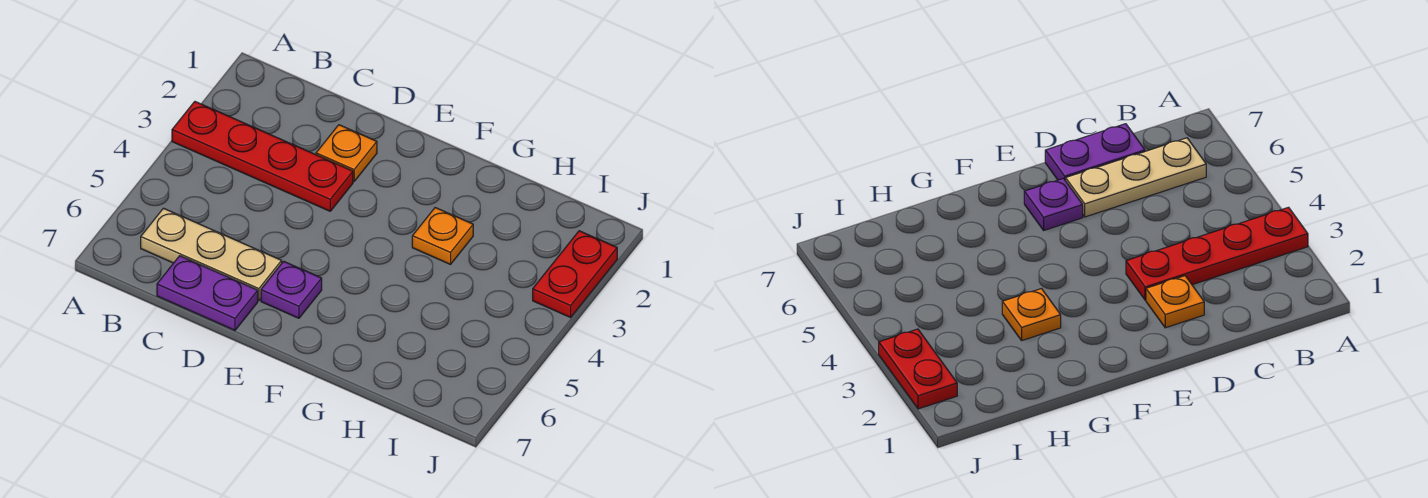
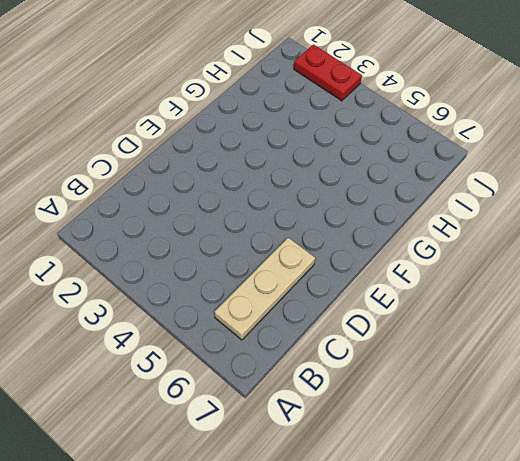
none -> red plate A3:D3 level 1
none -> purple plate C7:D7 level 1

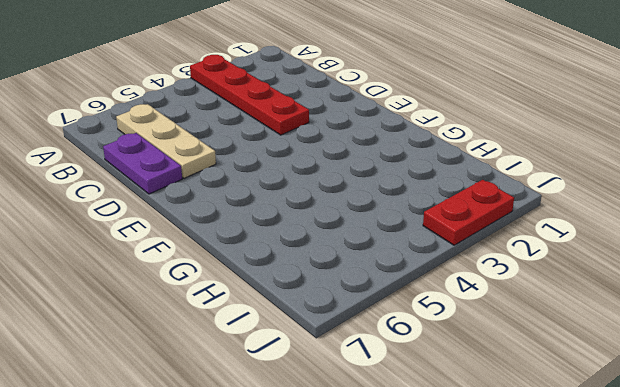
none -> orange plate D2 level 1
none -> purple plate E6 level 1

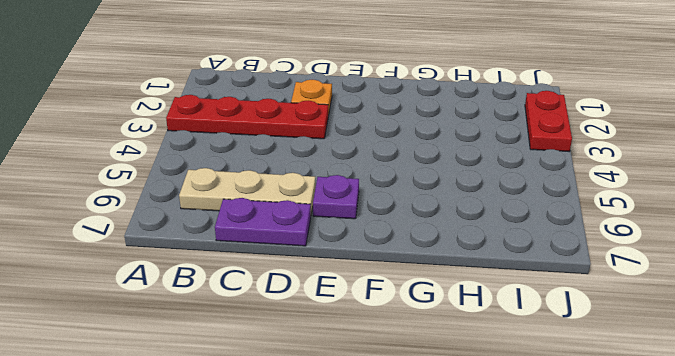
none -> orange plate G3 level 1

